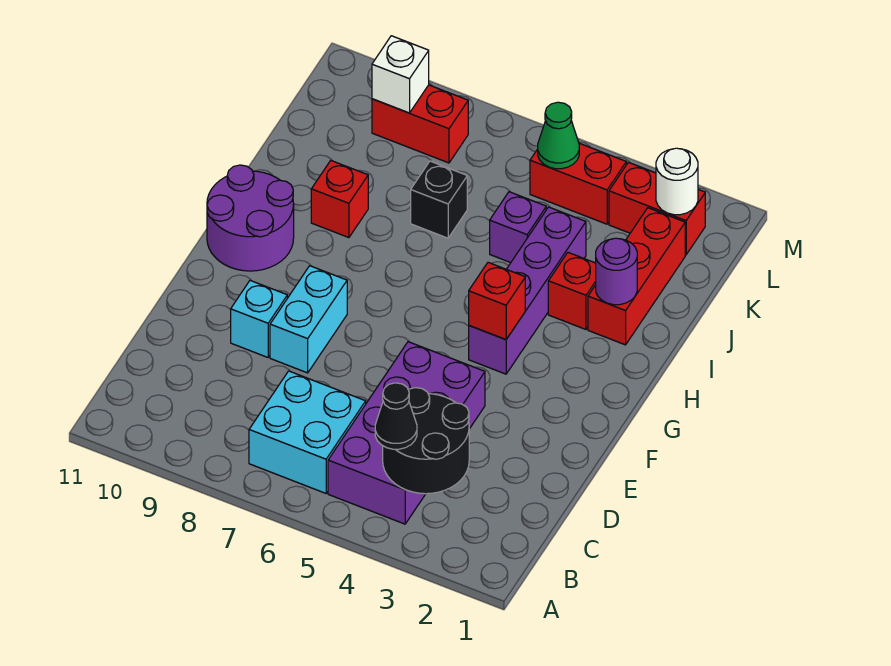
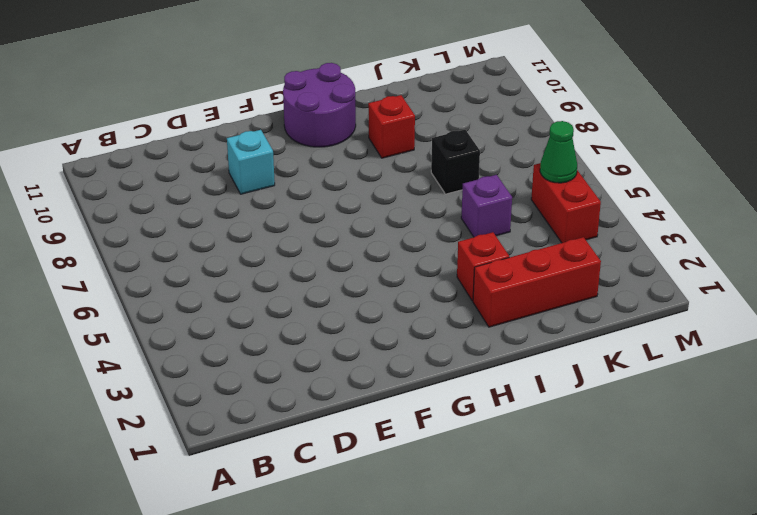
none -> purple brick B4:E5 level 1
none -> cyan brick B6:C7 level 1
none -> cyan brick E8:F8 level 1

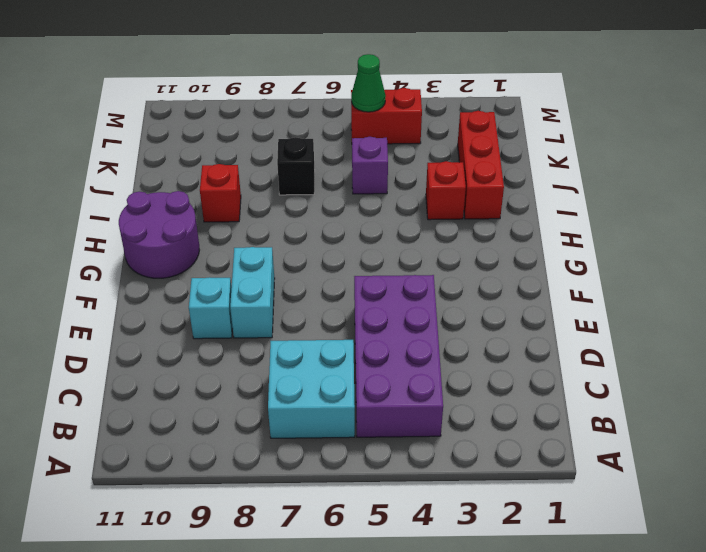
none -> purple brick G4:J4 level 1
none -> red brick L2:L3 level 1
none -> red brick L8:L9 level 1

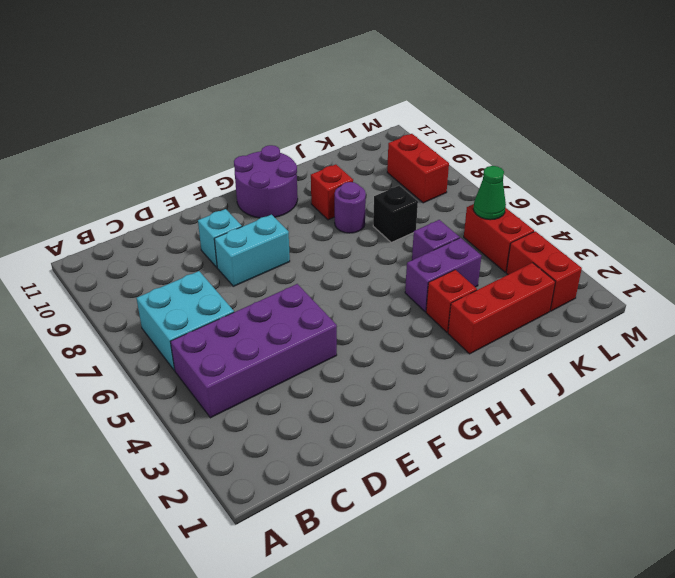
purple brick I4:J4 level 1 -> purple brick G4:J4 level 1
purple round brick I8 level 1 -> purple round brick I2 level 2
none -> black round brick B3:C4 level 2
none -> red brick G4 level 2
none -> white round brick L2 level 2

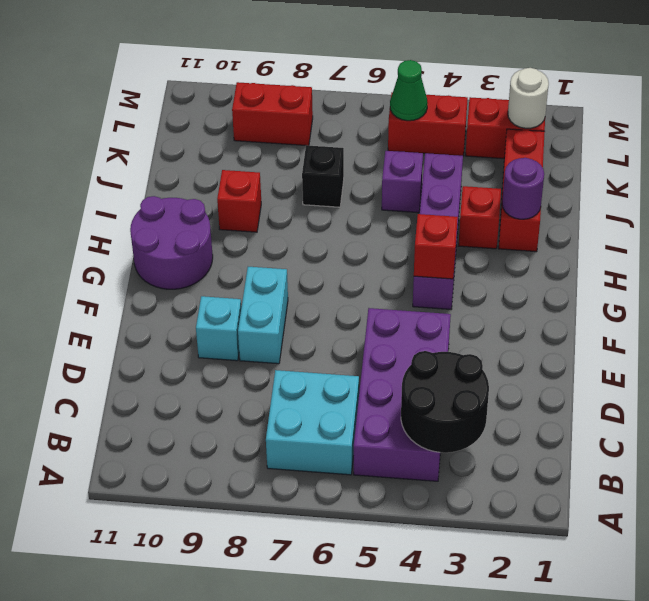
none -> white brick L9 level 2
none -> black cone B4 level 3

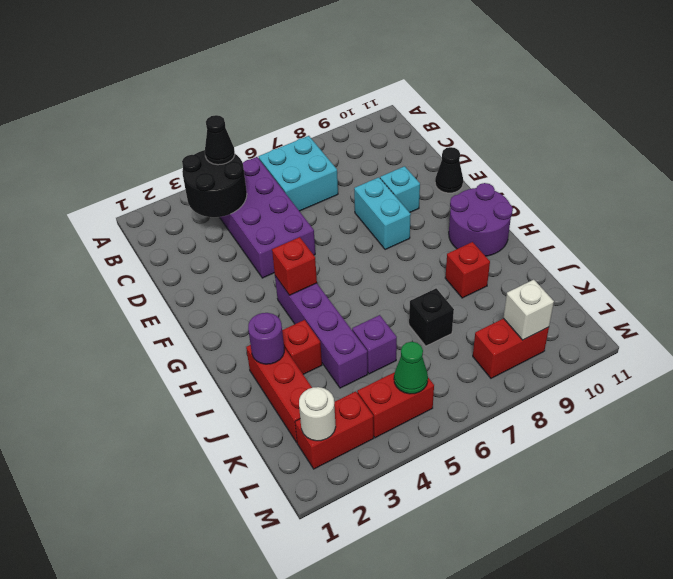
black cone E11 level 1 -> none

